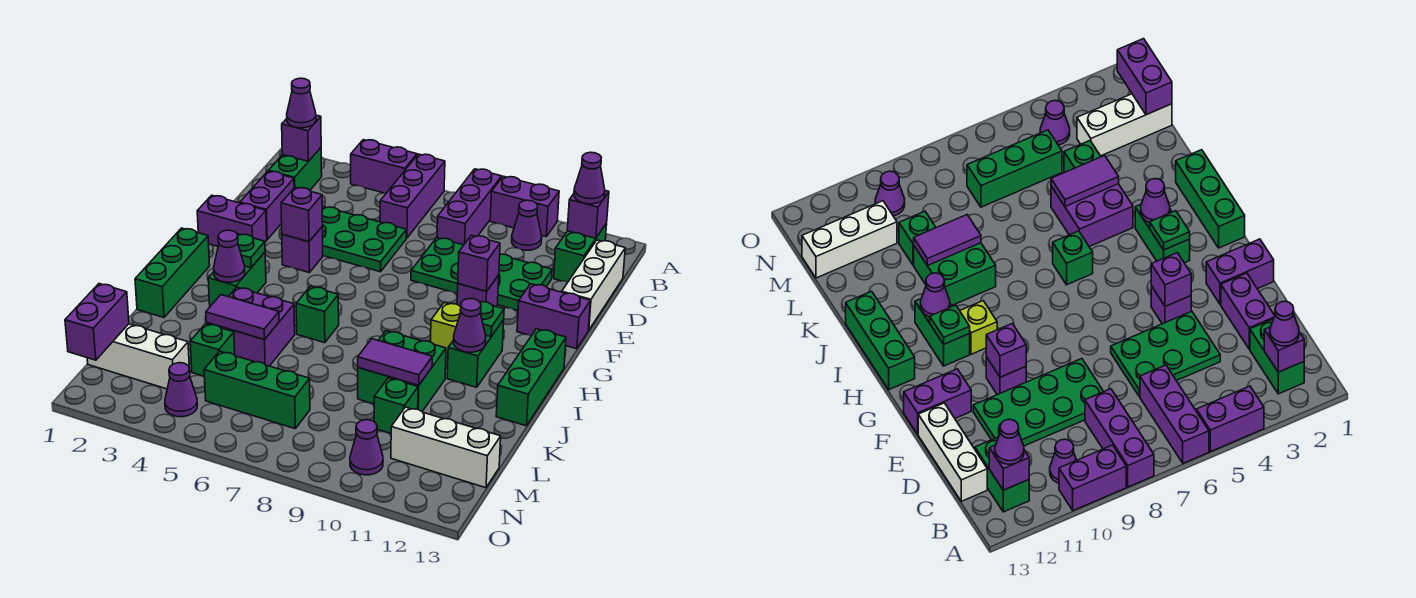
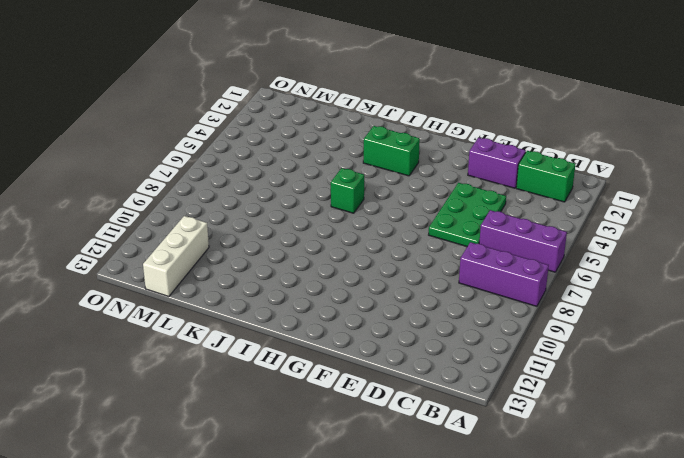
none -> purple brick A4:A5 level 1
none -> purple brick A9:A10 level 1
none -> purple cone B10 level 1
none -> green brick B12:C12 level 1

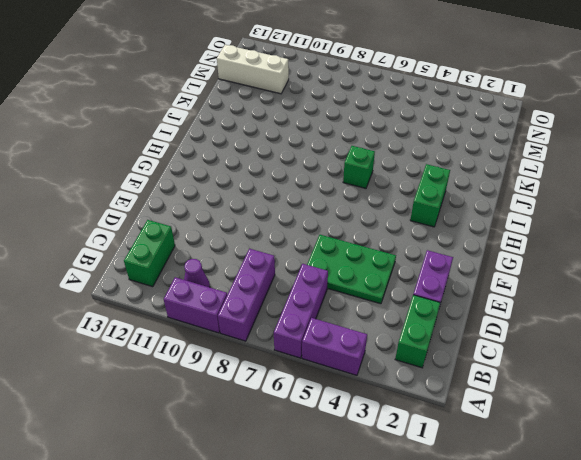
none -> white brick C13:E13 level 1
none -> green plate D8:E11 level 1
none -> purple brick F1:F2 level 1
none -> purple brick F4 level 1

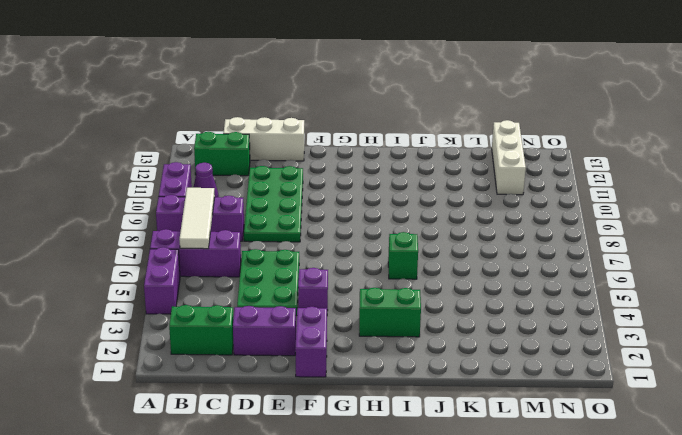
white tile B6:B8 level 2 -> none
none -> purple brick F10 level 1
none -> purple brick F12:F13 level 1
none -> green brick H1:J1 level 1
none -> lime brick H10 level 1

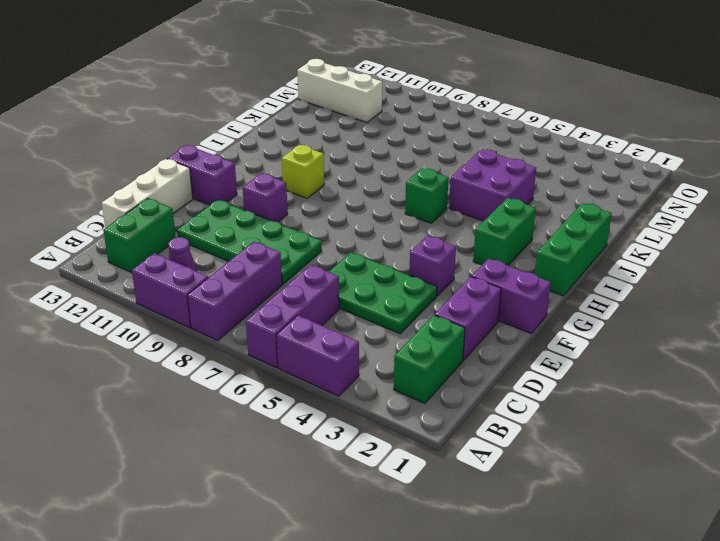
none -> green brick H11:I11 level 1
none -> green brick H13:J13 level 1
none -> green brick J9:K10 level 1
none -> green brick L4 level 1

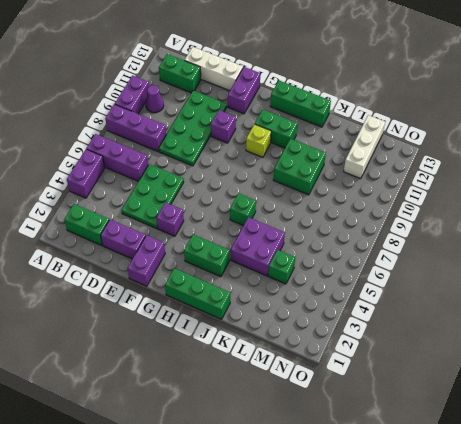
none -> green brick L10 level 1
none -> white brick M1:M3 level 1
none -> green brick M5:M7 level 1
none -> purple cone N4 level 1

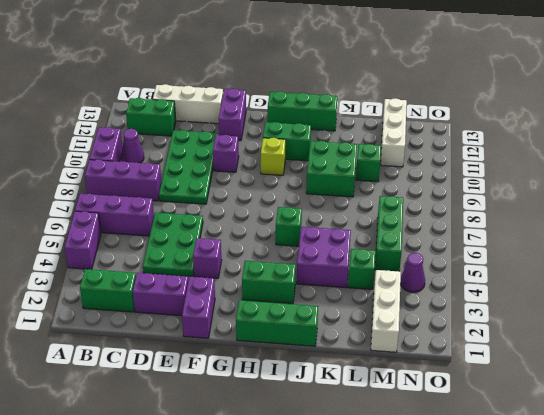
none -> purple cone N10 level 1
none -> purple brick B2 level 2
none -> purple brick B12 level 2
none -> purple brick F4 level 2

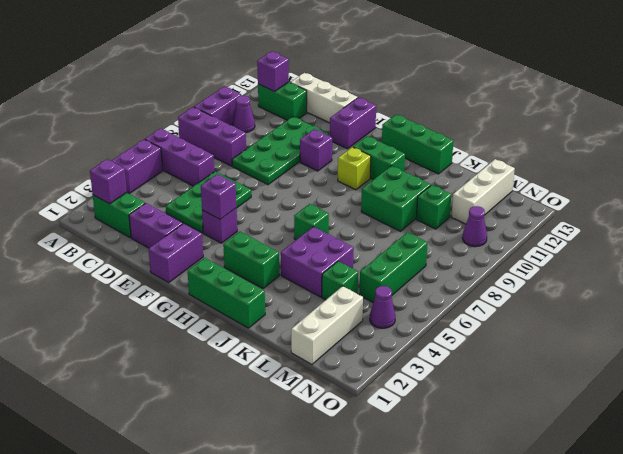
none -> purple brick F10 level 2
none -> green plate H3 level 2
none -> green plate H11 level 2
none -> purple cone I3 level 2

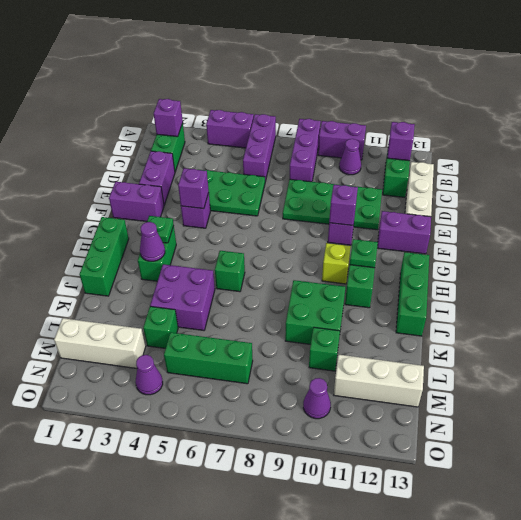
none -> purple cone I11 level 2
none -> purple tile K4:K5 level 2
none -> purple tile K9:K10 level 2
none -> purple brick M1:N1 level 2

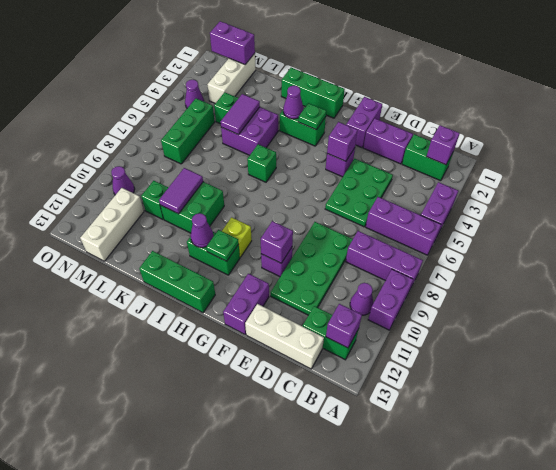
none -> purple cone B2 level 3
none -> purple cone B12 level 3

